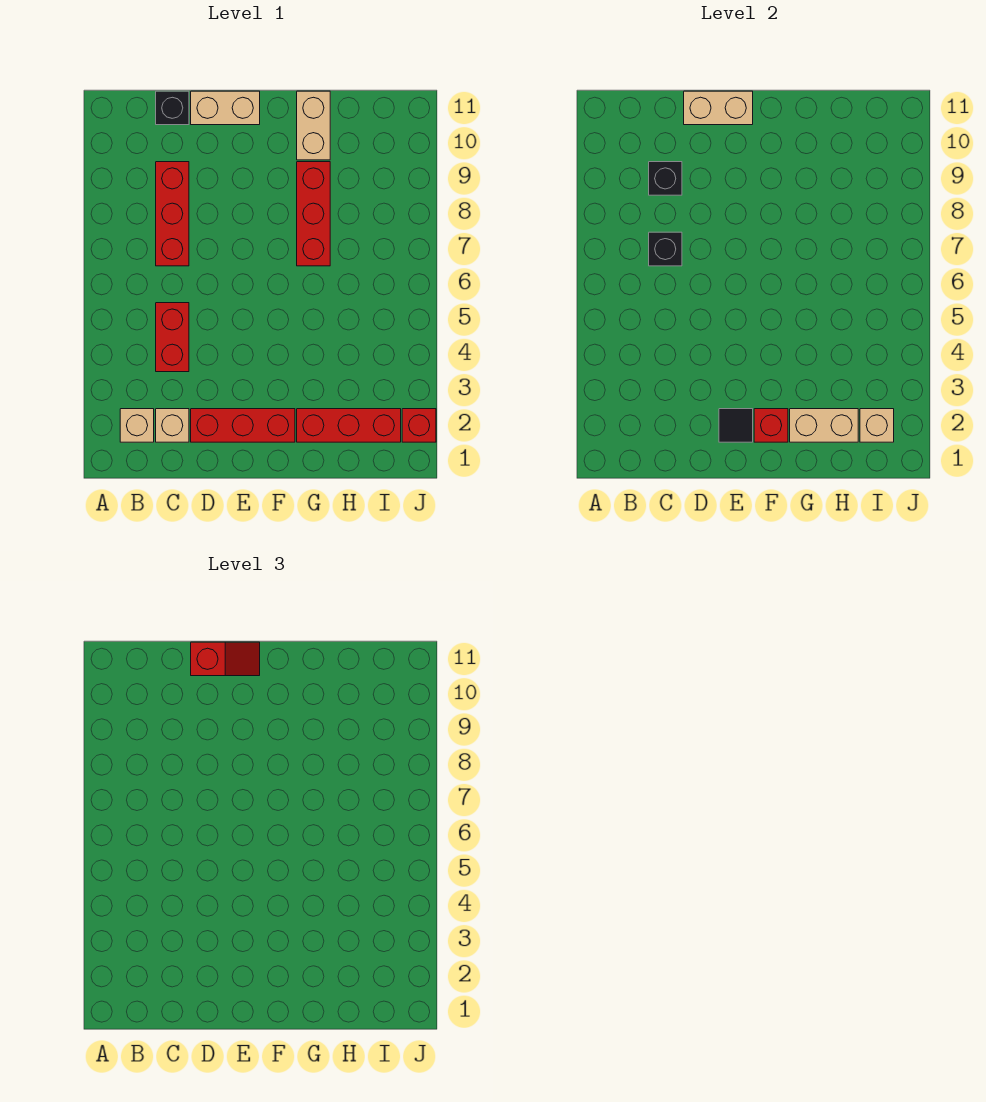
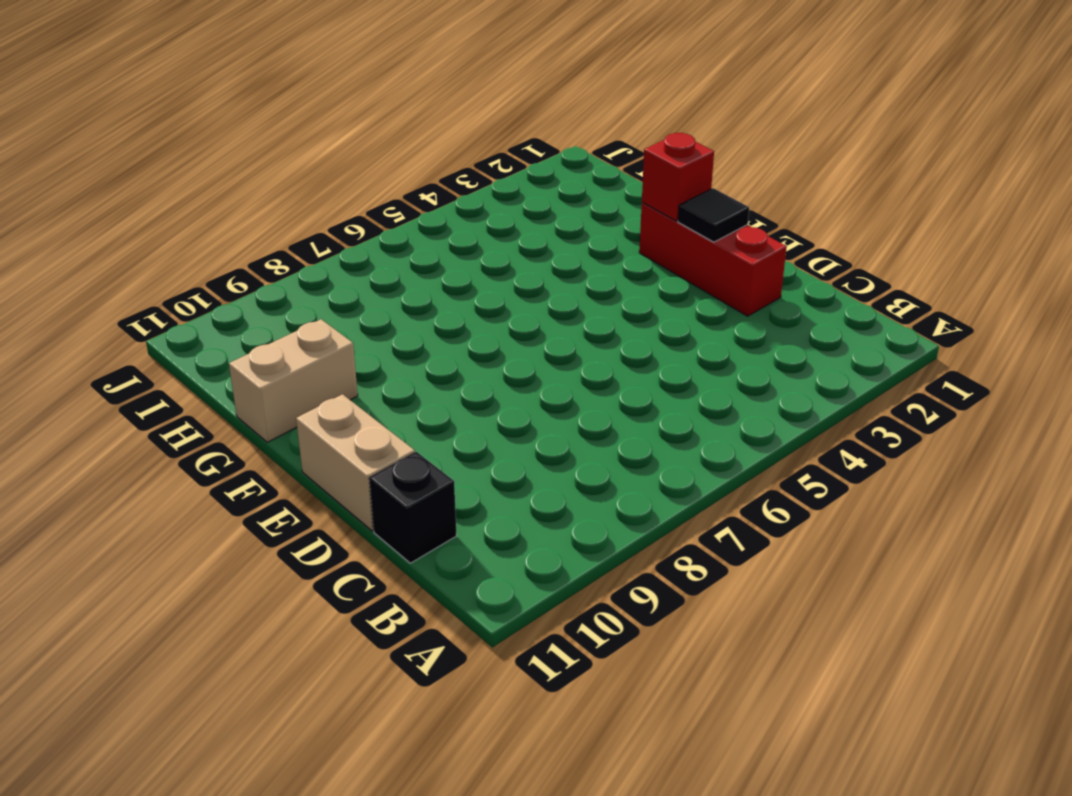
none -> tan brick B2 level 1
none -> tan brick C2 level 1
none -> red brick C4:C5 level 1

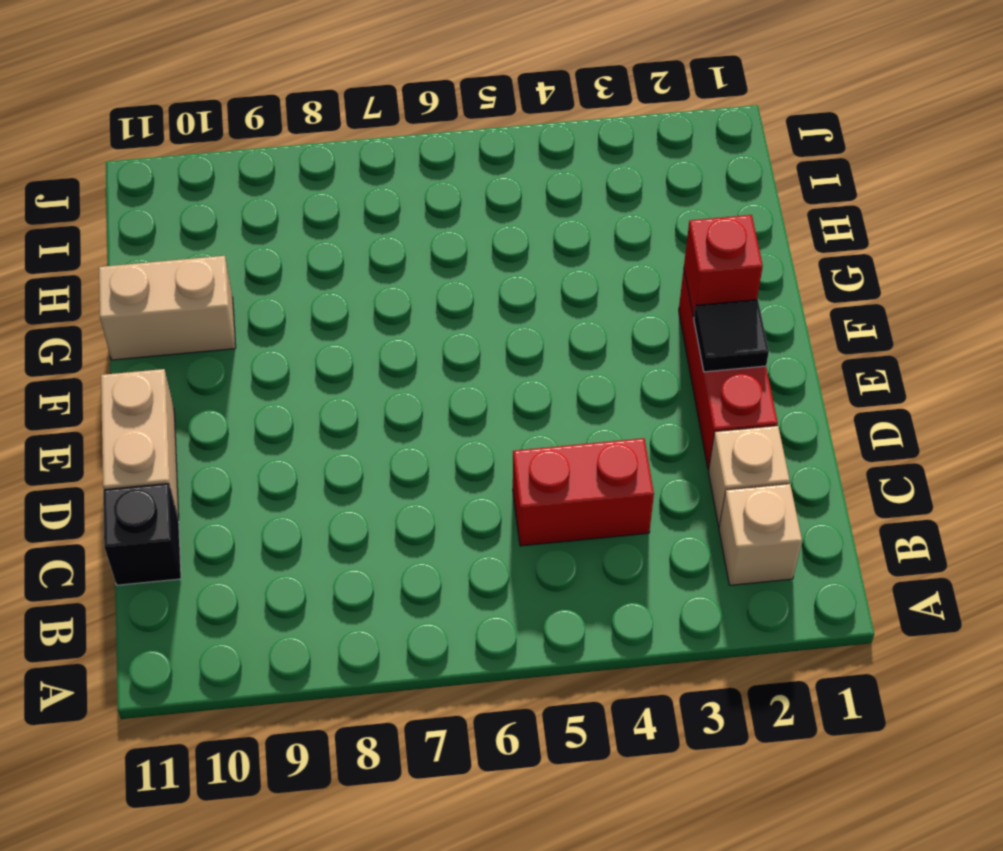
none -> red brick C7:C9 level 1
none -> red brick G2:I2 level 1
none -> red brick G7:G9 level 1

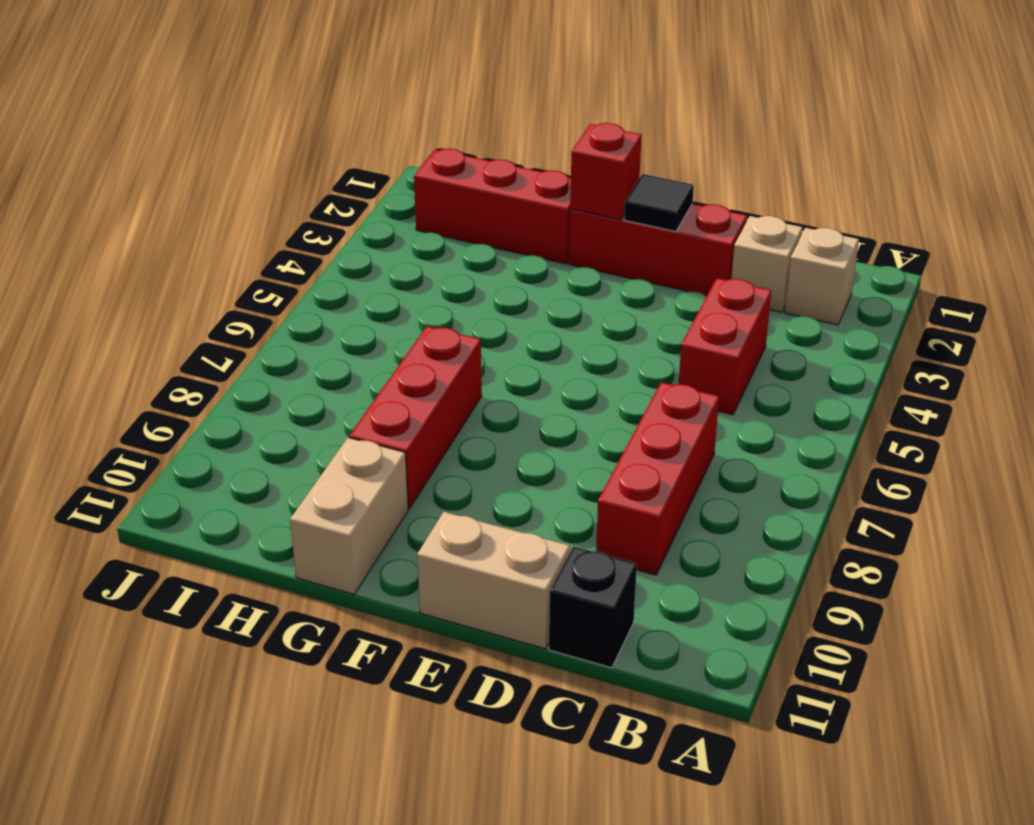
none -> red brick J2 level 1
none -> black brick C7 level 2
none -> black brick C9 level 2

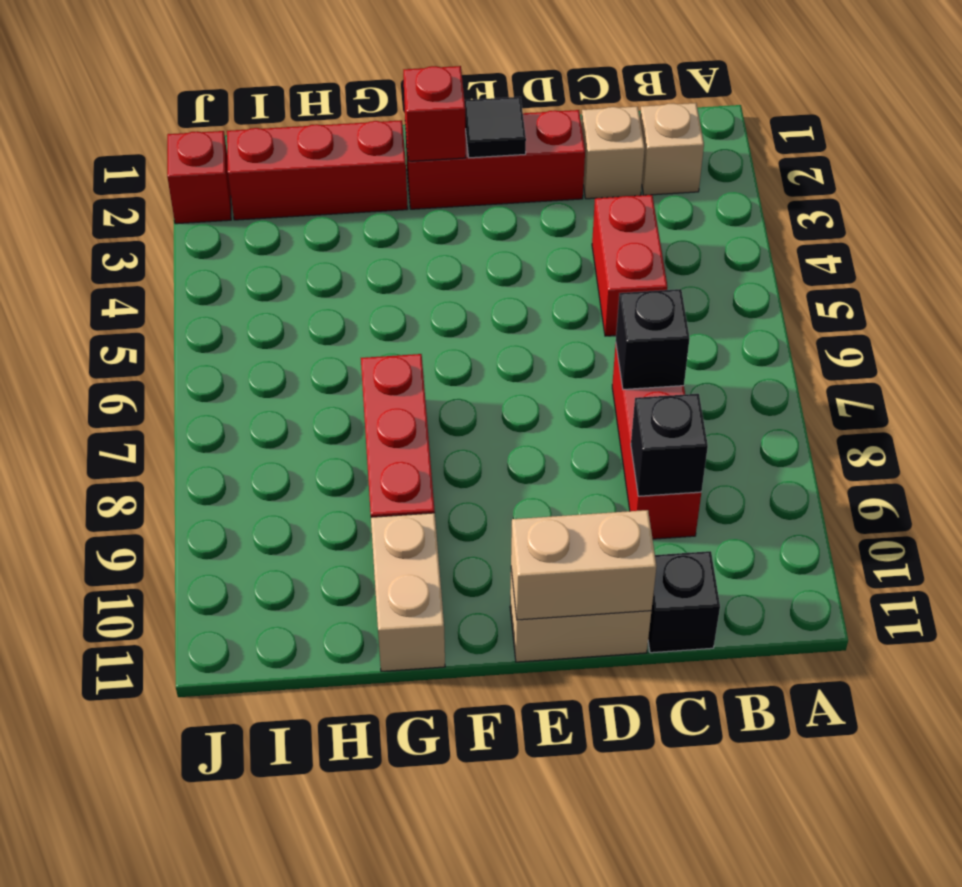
none -> tan brick G2:H2 level 2
none -> tan brick I2 level 2
none -> red slope D11:E11 level 3 top D

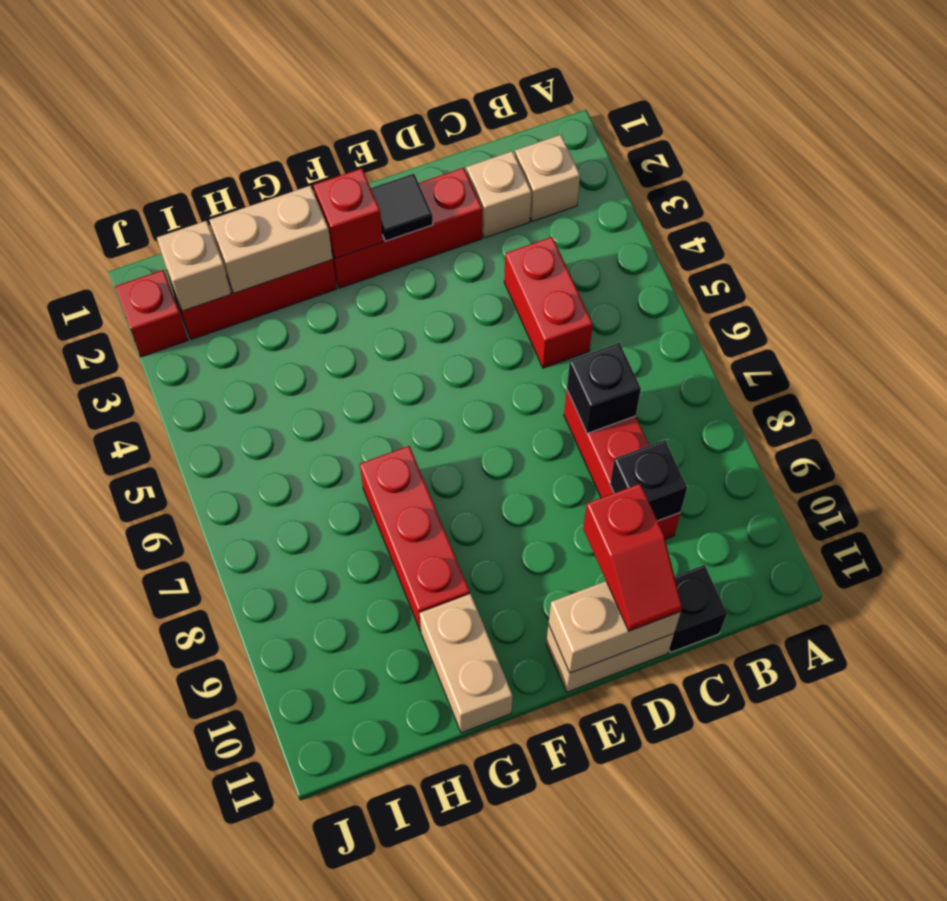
red slope D10:D11 level 3 top 10 -> red slope D11:E11 level 3 top D

